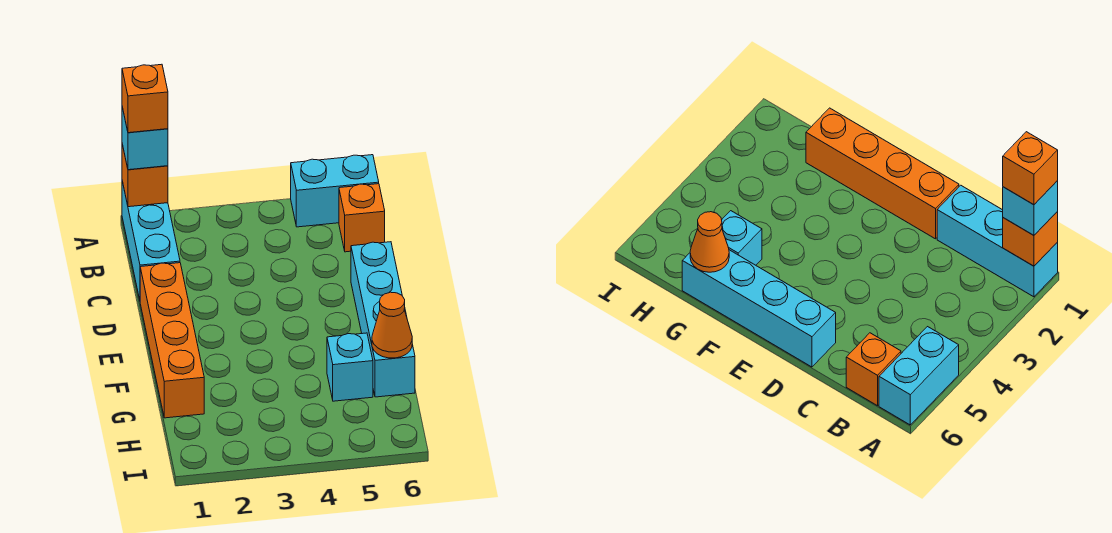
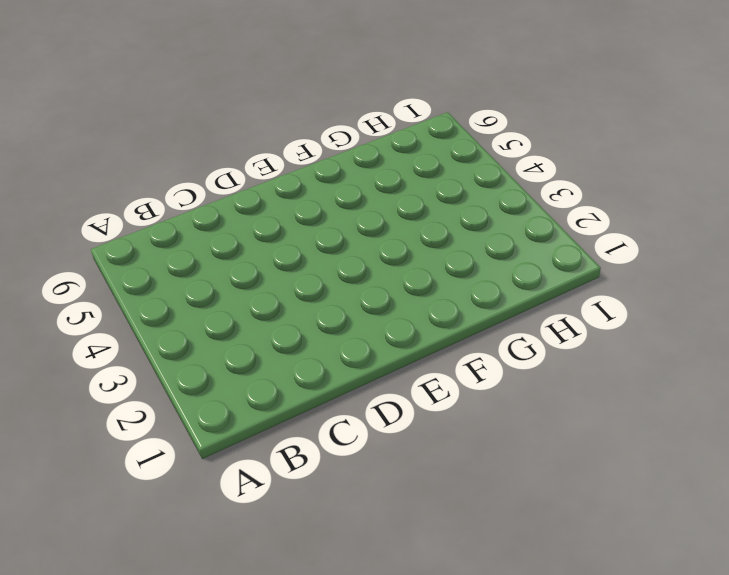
none -> cyan brick A1:C1 level 1
none -> cyan brick A5:A6 level 1

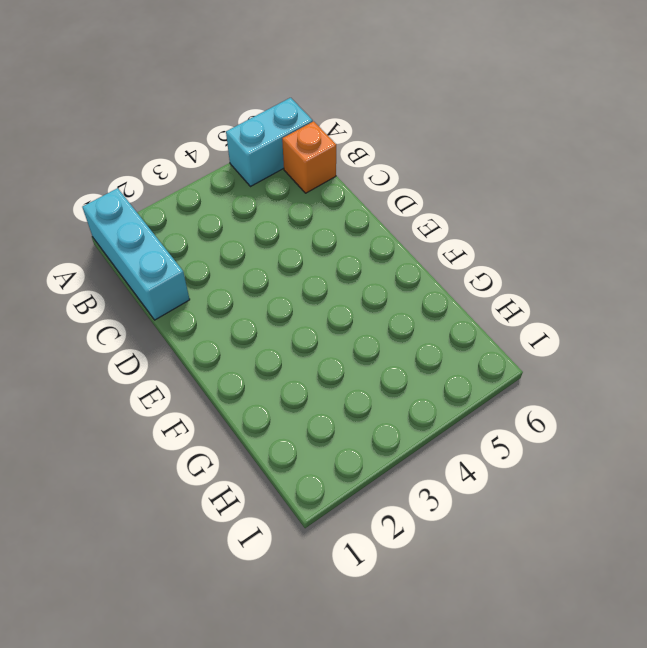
none -> orange brick D1:G1 level 1
none -> cyan brick D6:G6 level 1

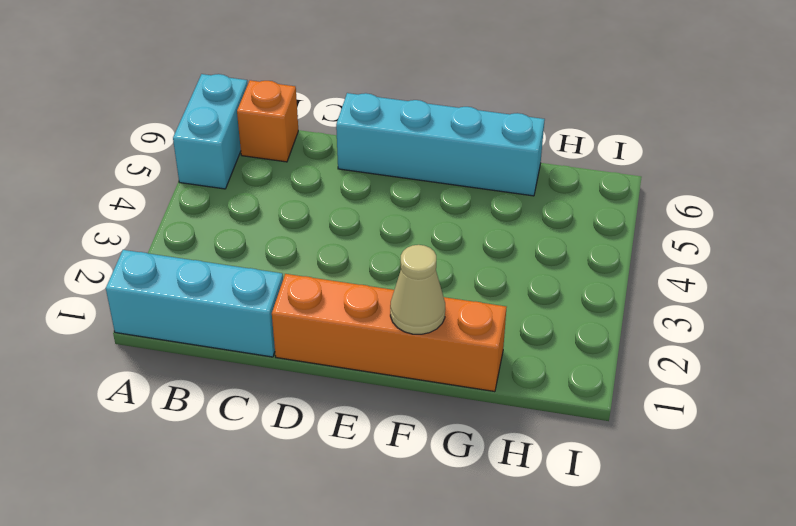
tan cone F1 level 2 -> none
none -> cyan brick G5 level 1
none -> orange brick A1 level 2

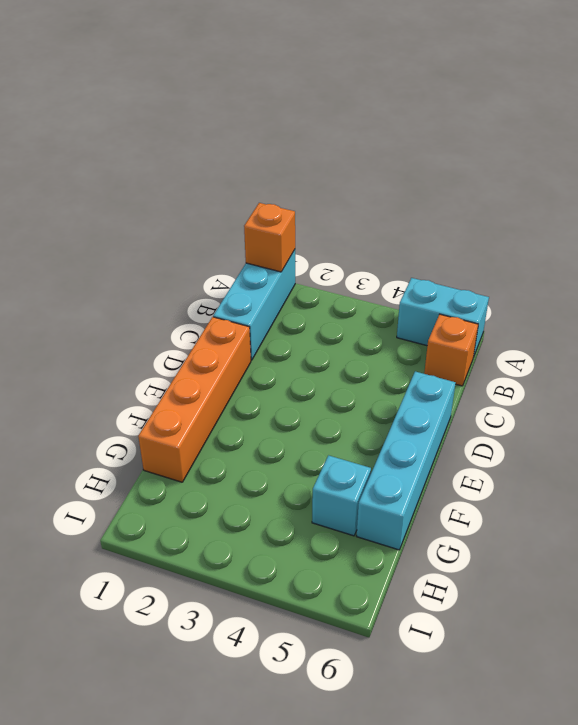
none -> orange cone G6 level 2
none -> cyan brick A1 level 3

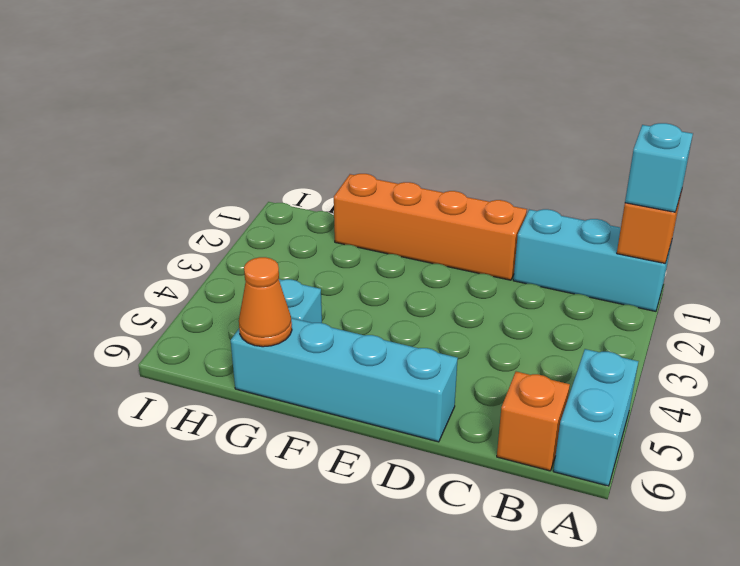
none -> orange brick A1 level 4

